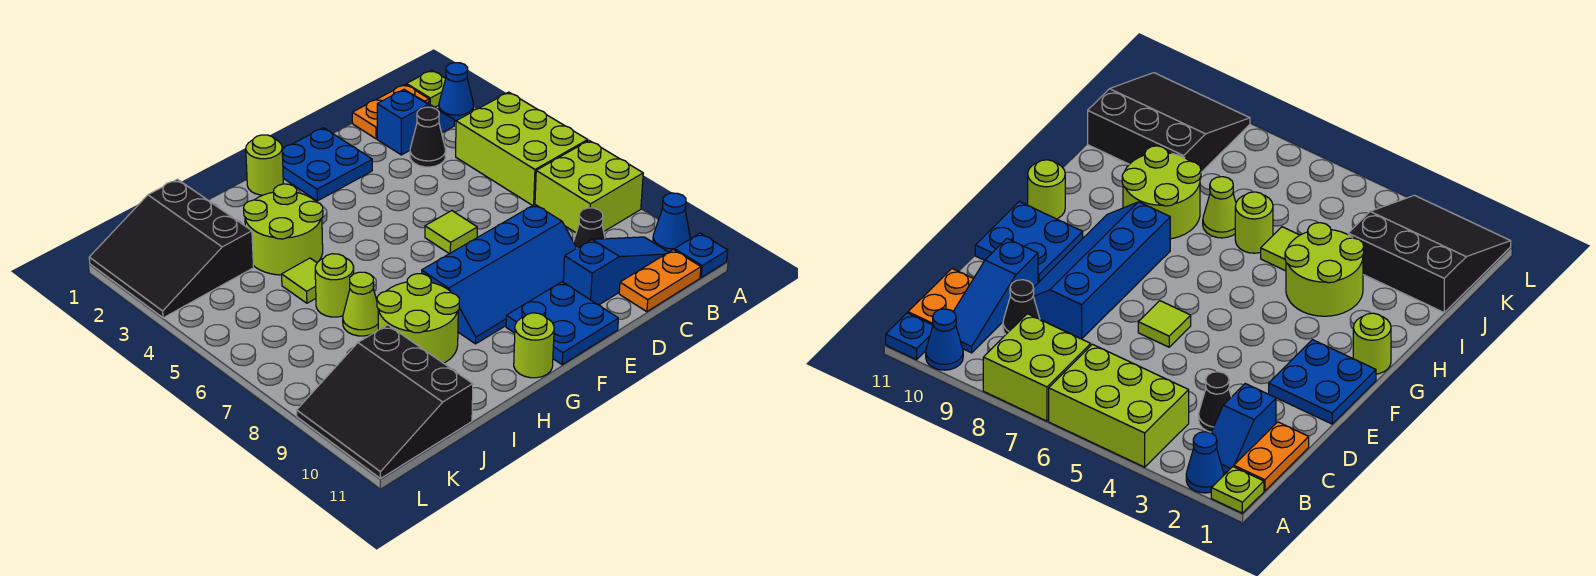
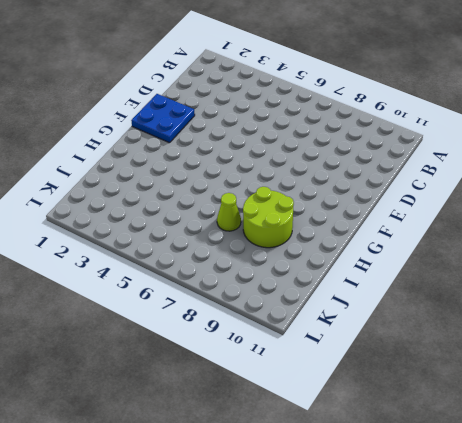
none -> lime plate A1 level 1
none -> blue cone A2 level 1
none -> lime brick A4:B6 level 1

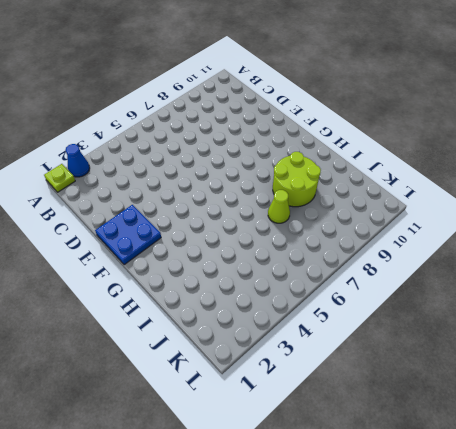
none -> lime brick A4:B6 level 1
none -> lime brick A7:B8 level 1
none -> blue cone A10 level 1

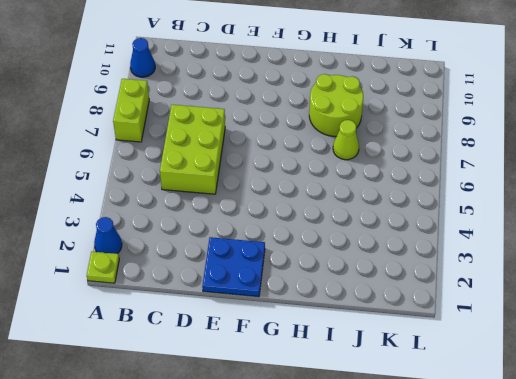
lime brick A7:A8 level 1 -> lime brick A7:B8 level 1
lime brick C5:D7 level 1 -> lime brick A4:B6 level 1
none -> blue plate A11 level 1
none -> orange plate B1:C1 level 1
none -> blue slope B2:C2 level 1 top C

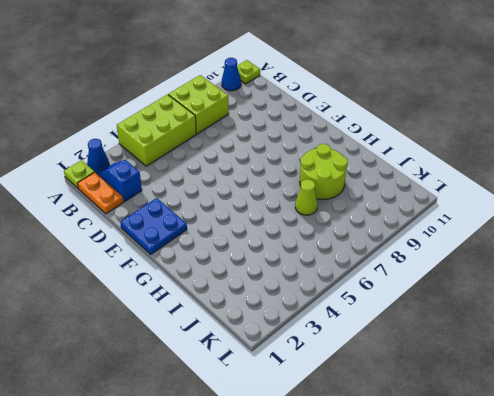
lime plate A11 level 1 -> blue plate A11 level 1
none -> blue slope B10:D10 level 1 top D
none -> orange plate B11:C11 level 1
none -> black cone C3 level 1

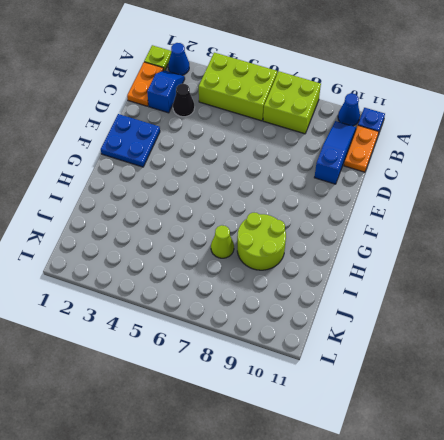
none -> black cone C9 level 1
none -> blue slope D8:G9 level 1 top 8
none -> lime tile E6 level 1

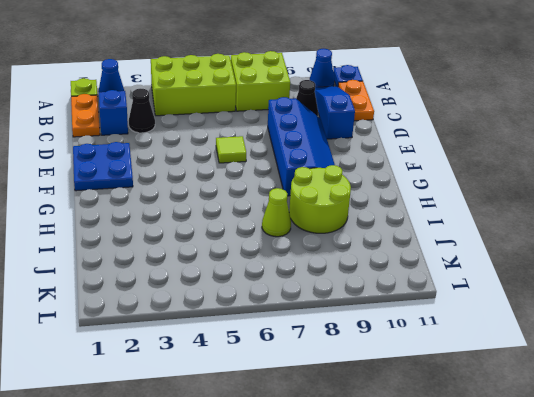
none -> blue plate E10:F11 level 1
none -> lime round brick G1 level 1
none -> lime round brick G11 level 1

